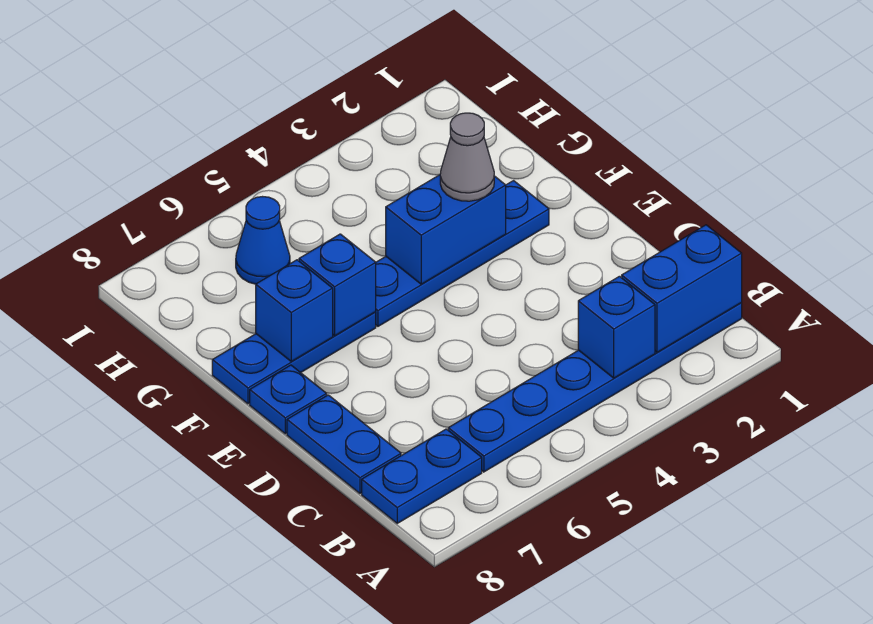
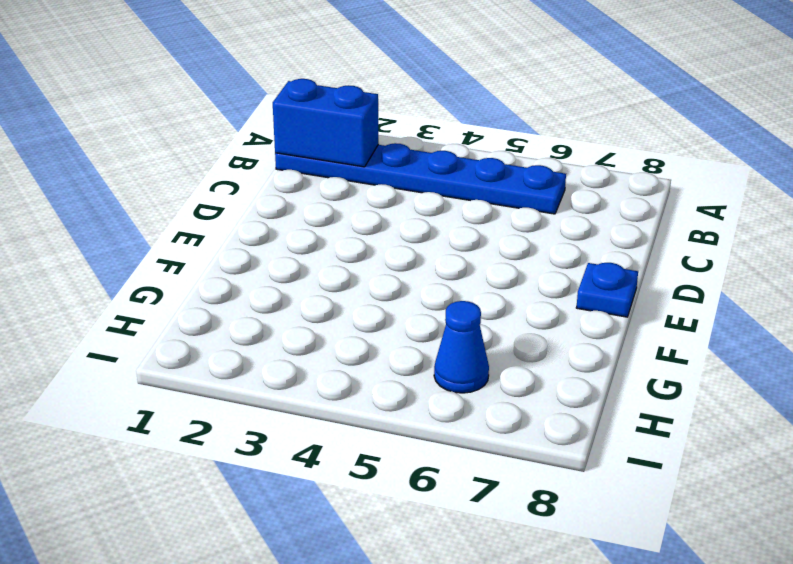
none -> blue plate B7:B8 level 1
none -> blue plate C8:D8 level 1
none -> blue plate F2:F5 level 1

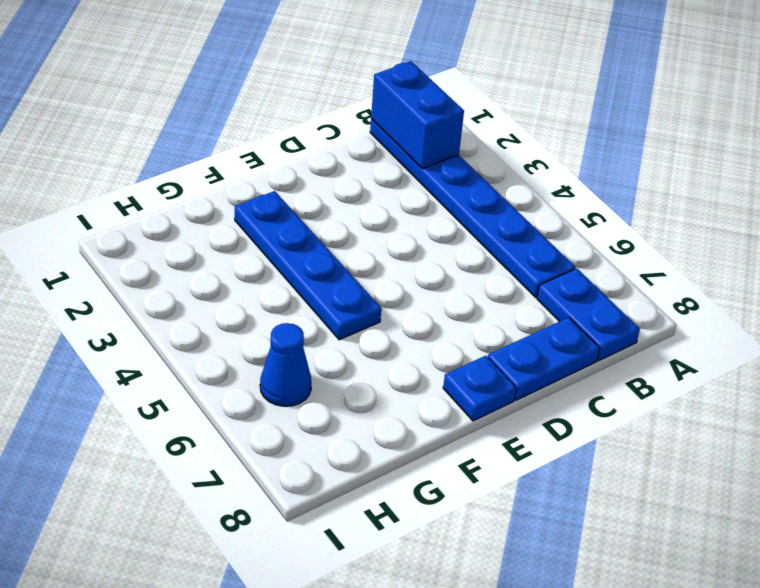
none -> blue plate F6:F8 level 1
none -> blue brick B3 level 2
none -> blue brick F3:F4 level 2

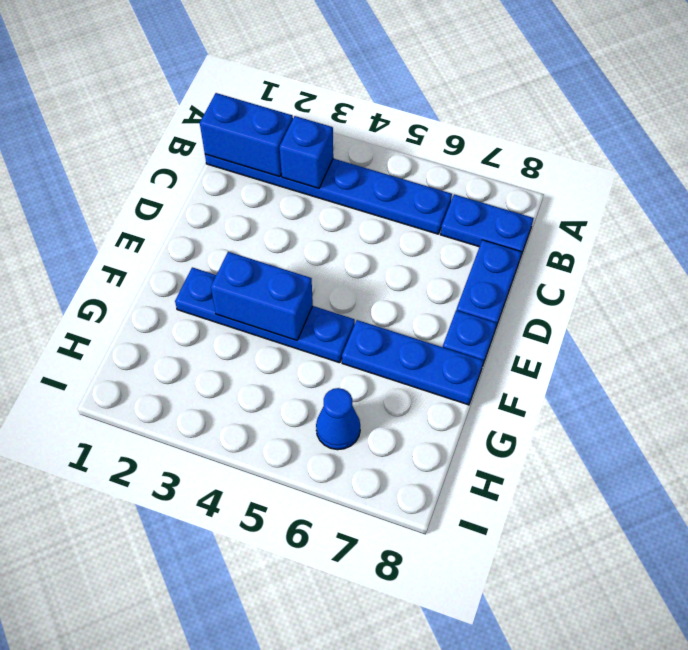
none -> blue brick F6 level 2
none -> blue brick F7 level 2
none -> grey cone F3 level 3

